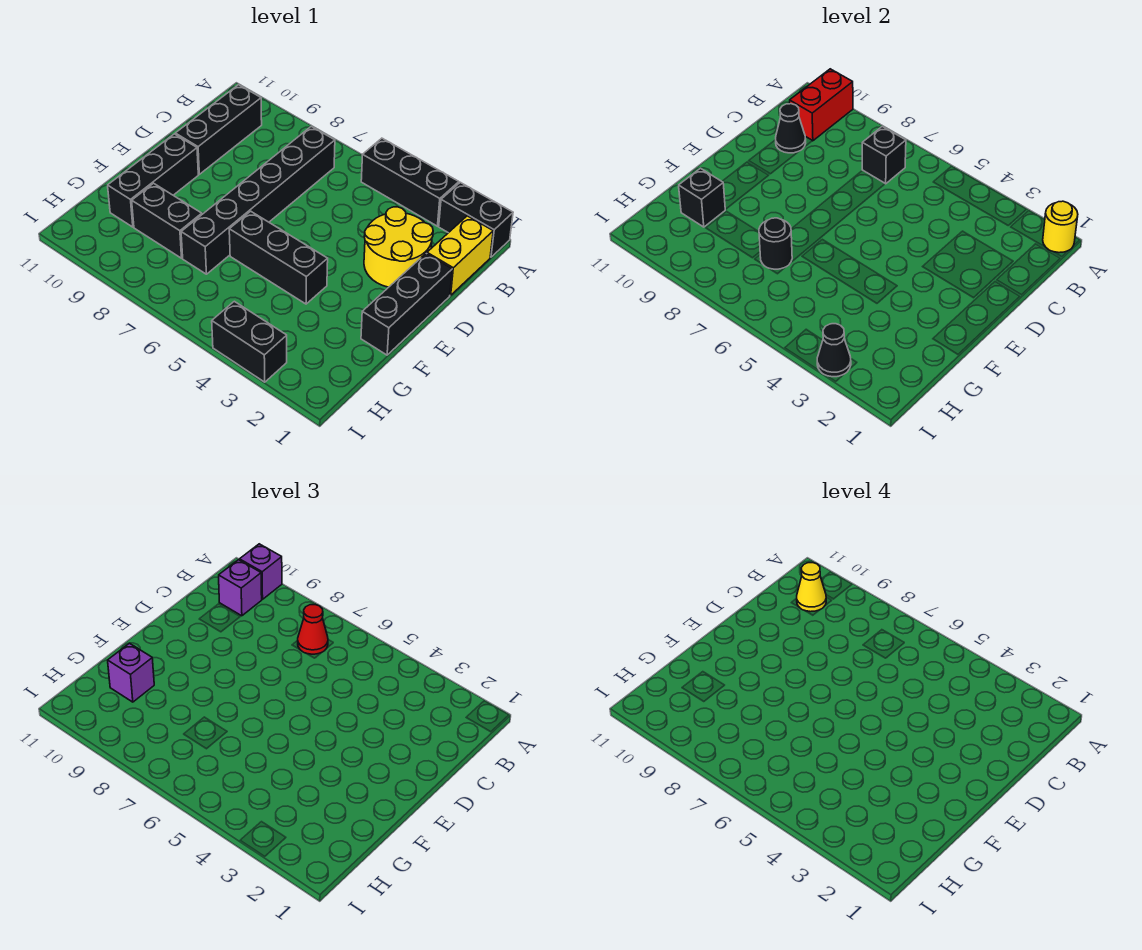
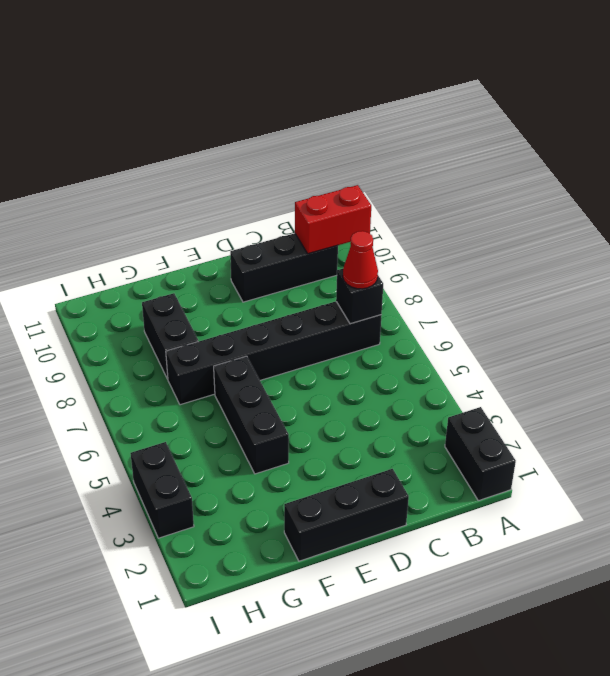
none -> black brick A3:A5 level 1
none -> yellow brick B1:C1 level 1
none -> yellow round brick C2:D3 level 1

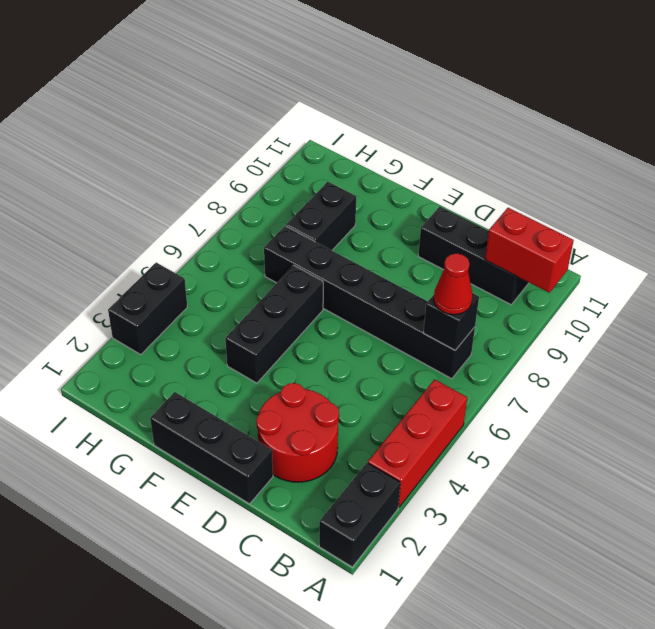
red brick A3:A5 level 1 -> black brick A3:A5 level 1
red round brick C2:D3 level 1 -> yellow round brick C2:D3 level 1
none -> yellow brick B1:C1 level 1
none -> black brick E10:G10 level 1
none -> yellow round brick A1 level 2

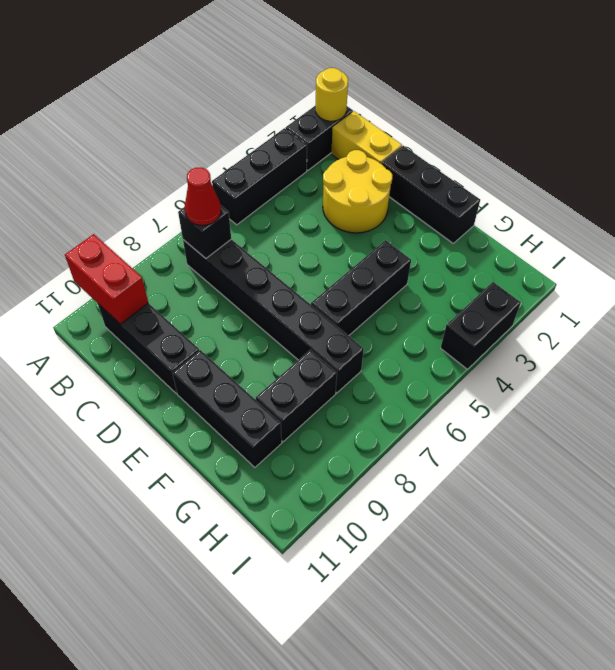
none -> black cone C10 level 2
none -> black round brick G7 level 2
none -> black brick G10 level 2

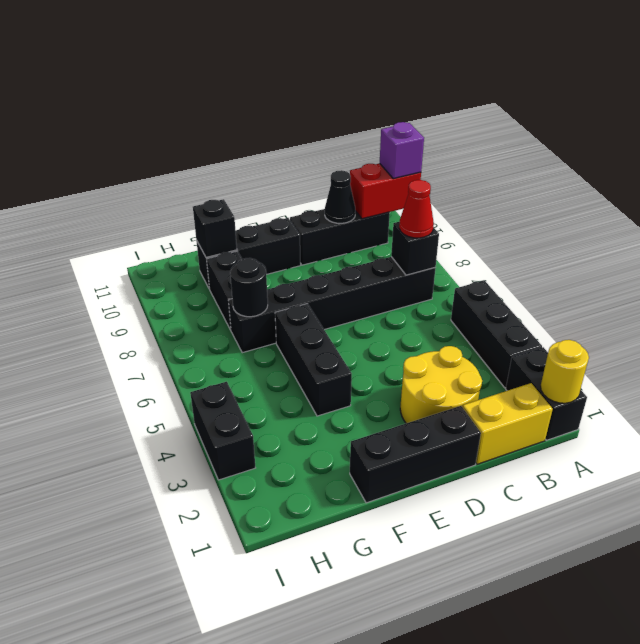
none -> black cone I3 level 2
none -> purple brick B10 level 3
none -> purple brick G10 level 3

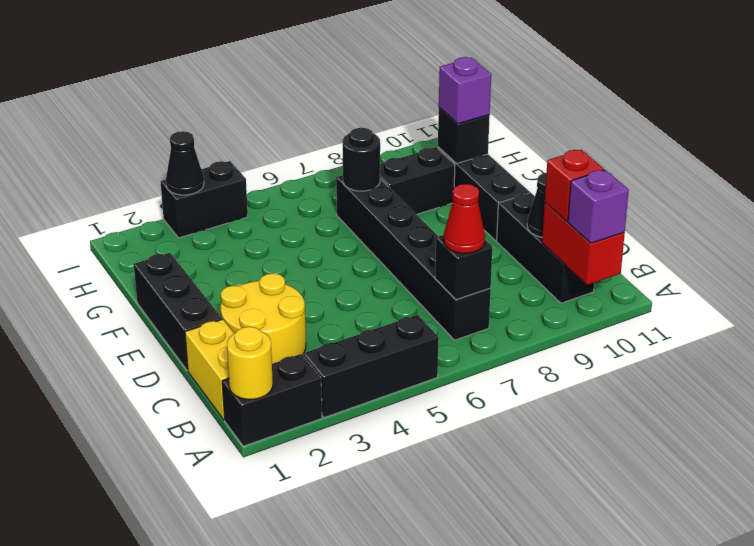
red brick B10 level 3 -> purple brick B10 level 3
none -> black brick F4:F6 level 1
none -> yellow cone B10 level 4

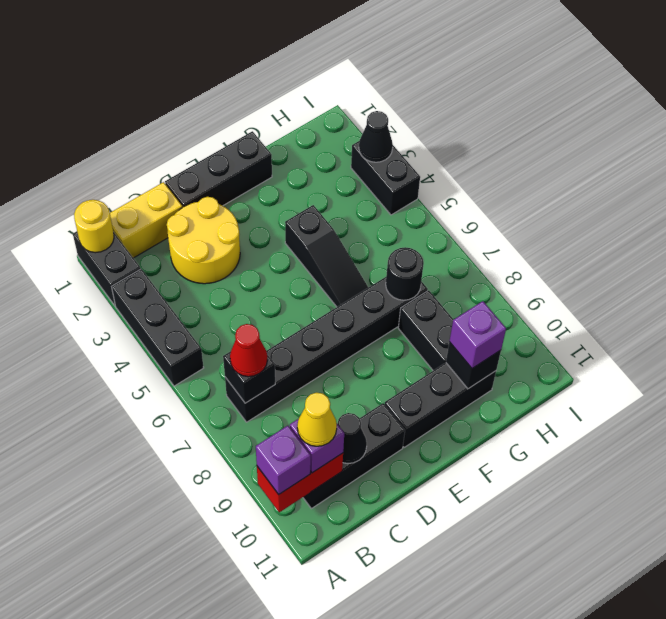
black slope F4:F6 level 1 top 4 -> black brick F4:F6 level 1

